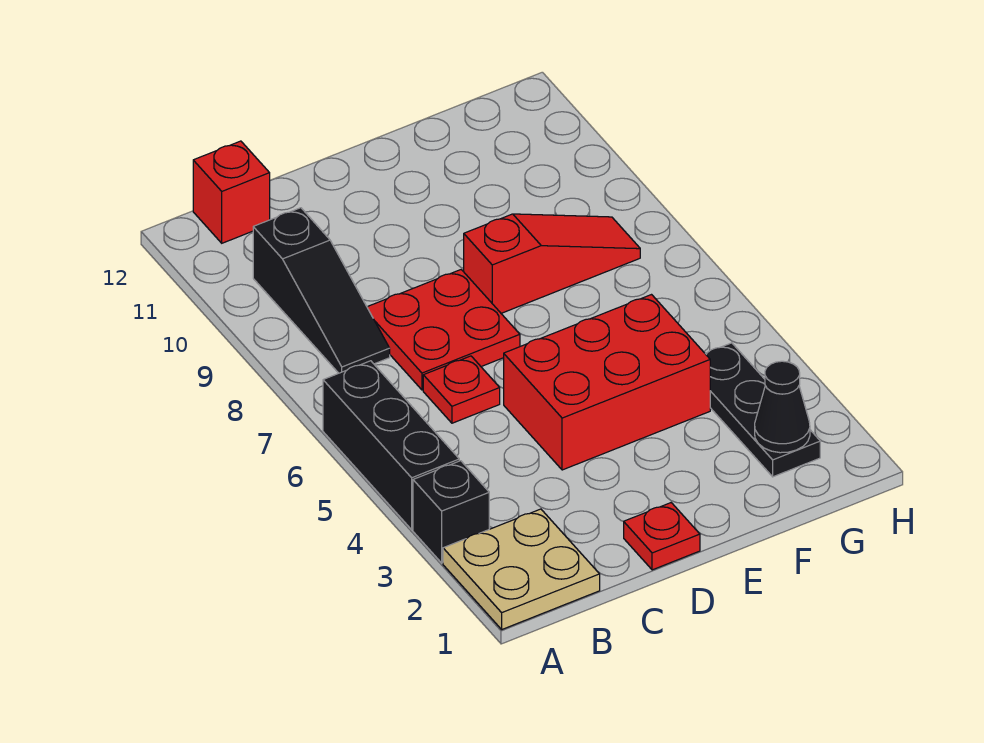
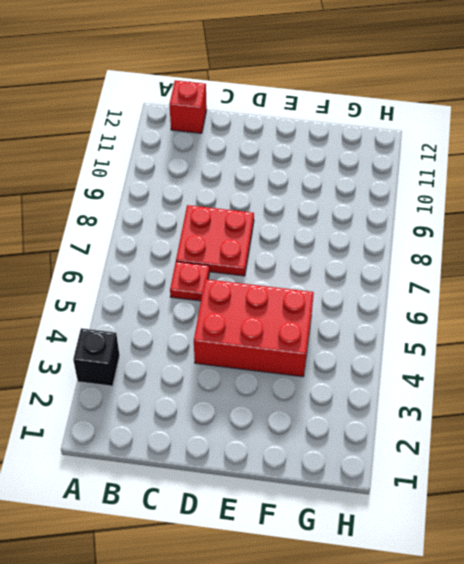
none -> tan plate A1:B2 level 1
none -> black brick A4:A6 level 1
none -> black slope B8:B10 level 1 top 10

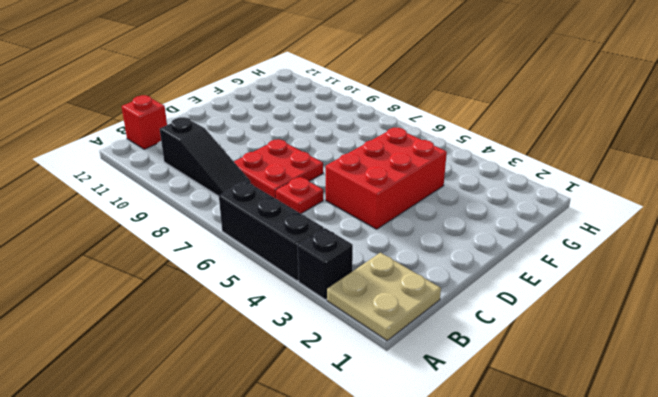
none -> red plate D1 level 1
none -> red slope E8:G8 level 1 top E
none -> black plate G2:G4 level 1

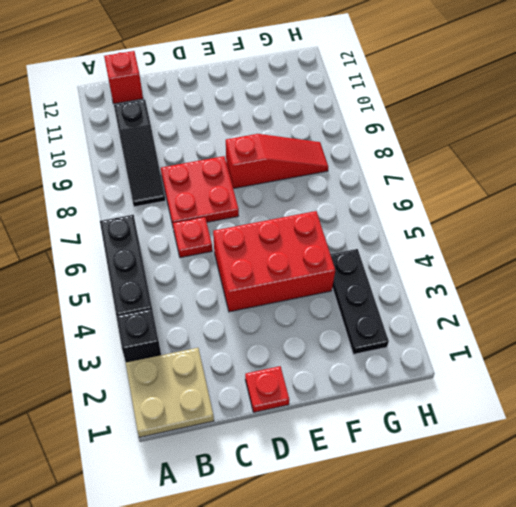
none -> black cone G2 level 2

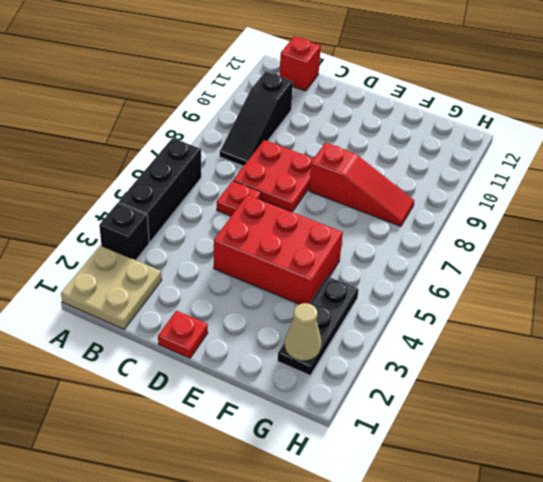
tan cone G2 level 2 -> black cone G2 level 2

